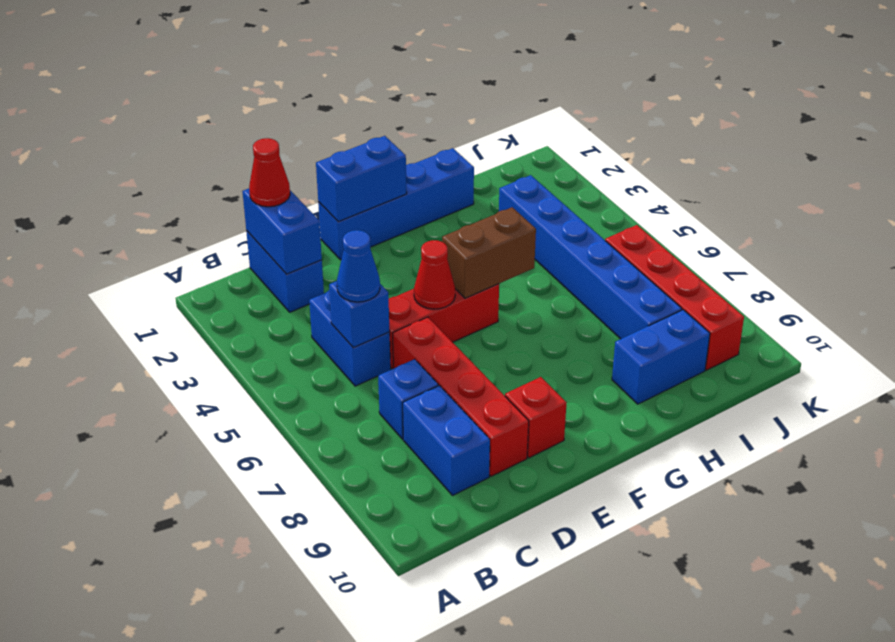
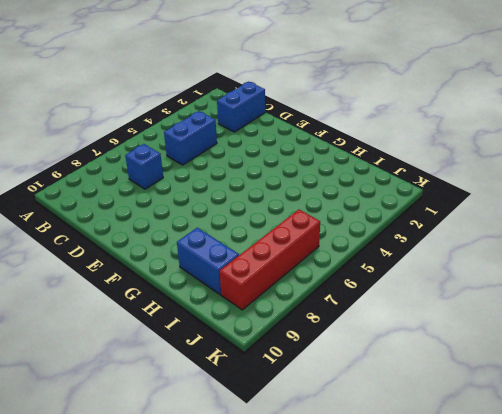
none -> blue brick C8:C9 level 1
none -> red brick D5:F5 level 1
none -> red brick D6:D9 level 1

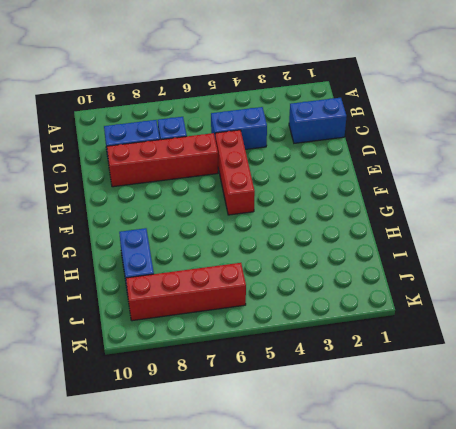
none -> blue brick E1:H1 level 1
none -> red brick E9 level 1
none -> blue brick I3:I8 level 1

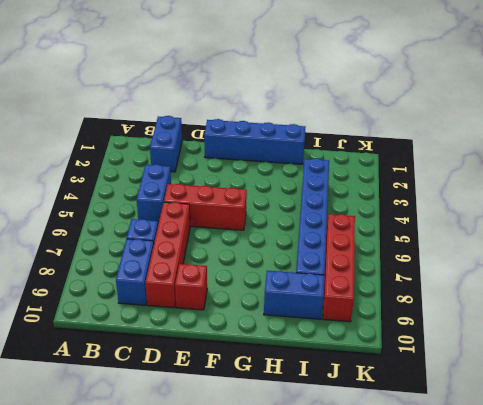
none -> blue brick C1:C2 level 2
none -> blue brick C5 level 2
none -> blue brick E1:F1 level 2

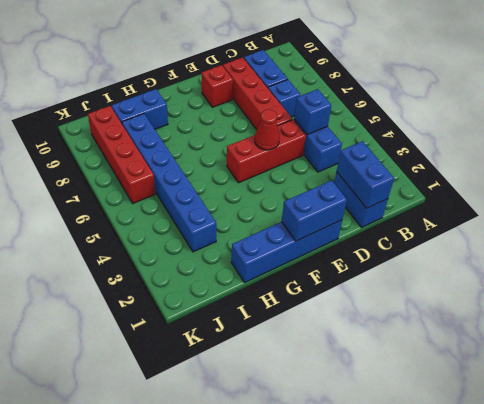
none -> brown brick F5:G5 level 2
none -> red cone C1 level 3
none -> blue cone C5 level 3

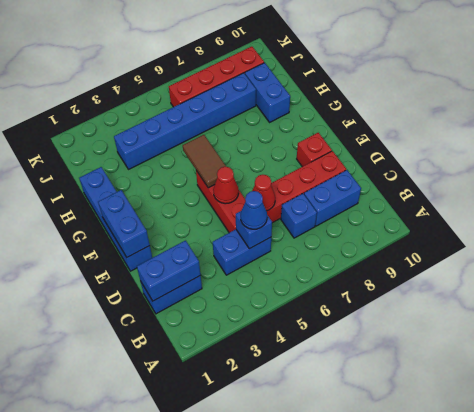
red cone D6 level 2 -> red cone C1 level 3
brown tile F5:G5 level 2 -> brown brick F5:G5 level 2

